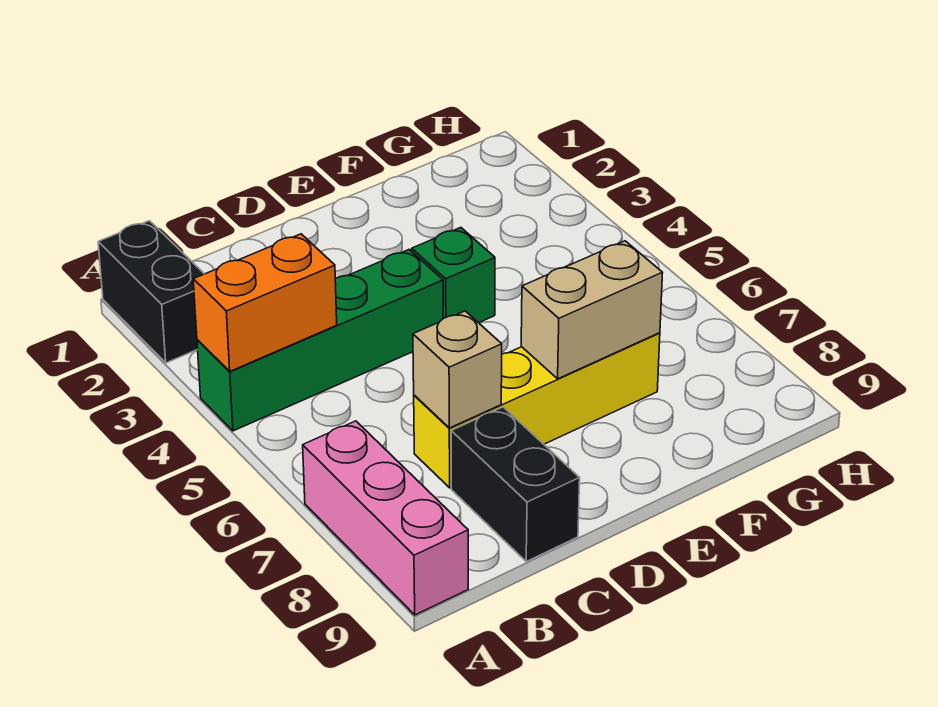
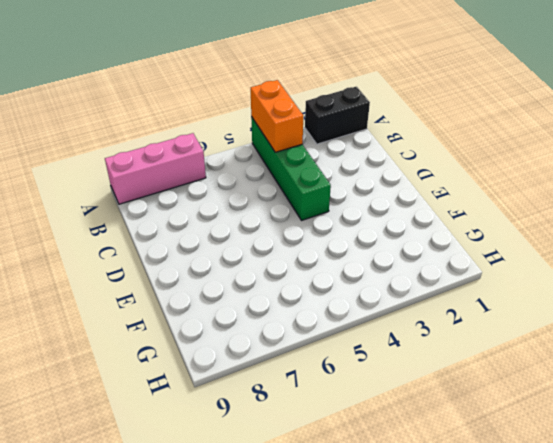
none -> yellow brick C7:F7 level 1
none -> black brick C8:C9 level 1

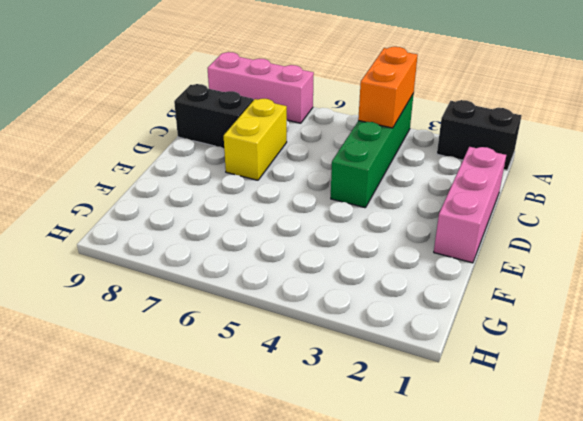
pink brick C1:E1 level 1 -> none
yellow brick C7:D7 level 1 -> yellow brick C7:F7 level 1
none -> green brick E4 level 1
none -> tan brick C7 level 2

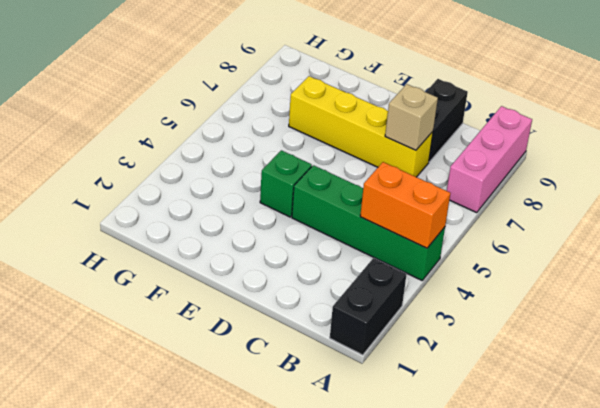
none -> tan brick E7:F7 level 2

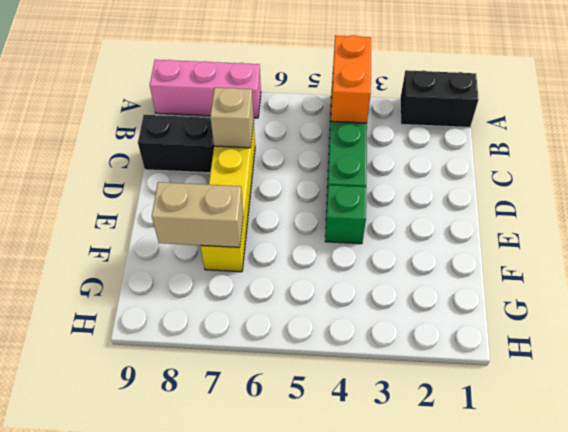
tan brick F7:F8 level 2 -> tan brick E7:F7 level 2

